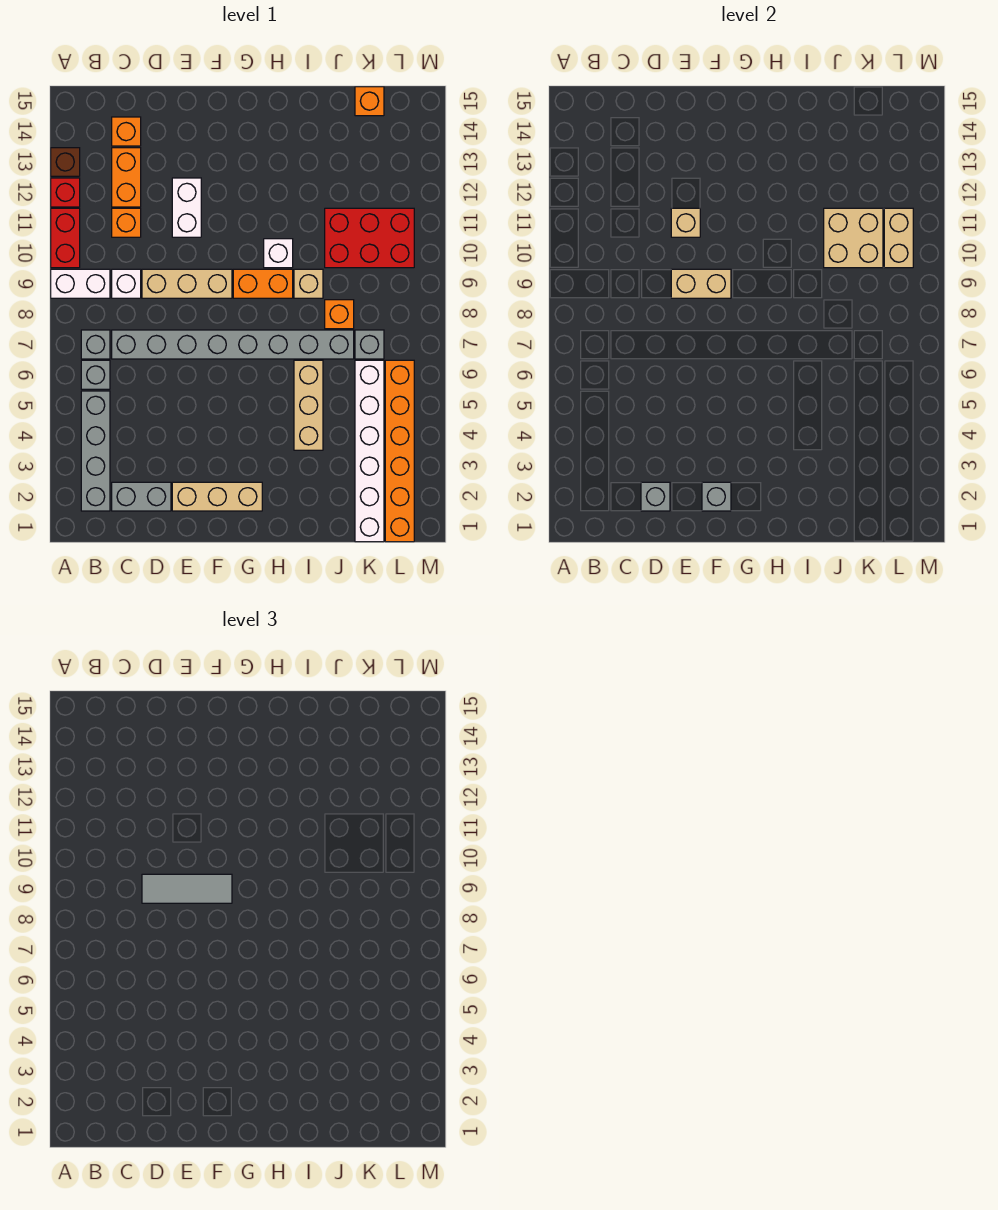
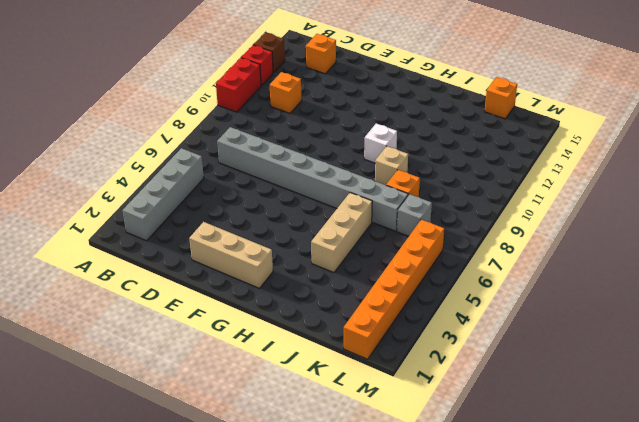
none -> white brick A9:B9 level 1
none -> grey brick B6 level 1
none -> grey brick B7 level 1
none -> grey brick C2:D2 level 1

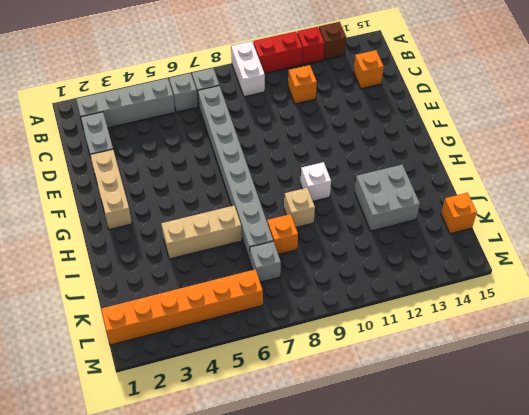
grey brick I12:J13 level 1 -> none
none -> white brick C9 level 1
none -> orange brick C12:C13 level 1
none -> tan brick D9:F9 level 1
none -> white brick E11:E12 level 1

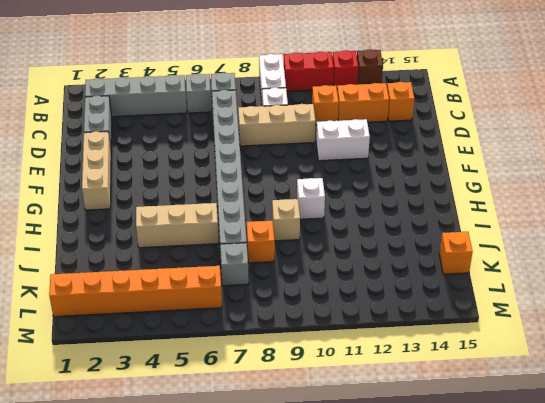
tan brick D8:D10 level 1 -> tan brick D9:F9 level 1
none -> orange brick G9:H9 level 1
none -> red brick J10:L11 level 1
none -> white brick K1:K6 level 1
none -> grey brick D2 level 2

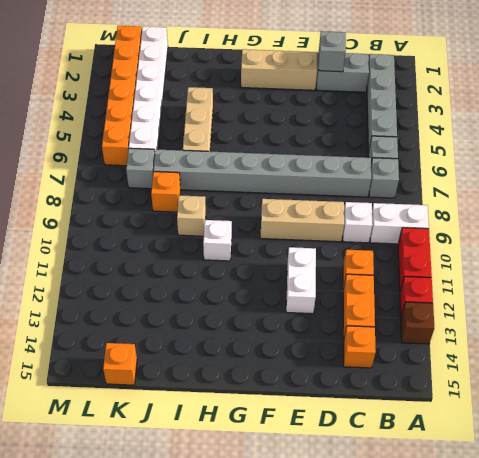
none -> orange brick G9:H9 level 1
none -> red brick J10:L11 level 1
none -> tan brick E9:F9 level 2
none -> tan brick E11 level 2

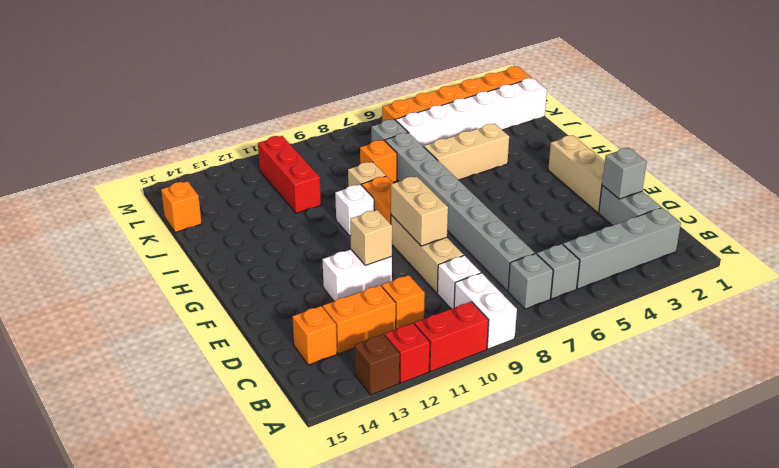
red brick J11:L11 level 1 -> red brick J10:L11 level 1
none -> grey brick F2 level 2
none -> tan brick J10:K11 level 2
none -> tan brick L10:L11 level 2
none -> grey tile D9:F9 level 3

